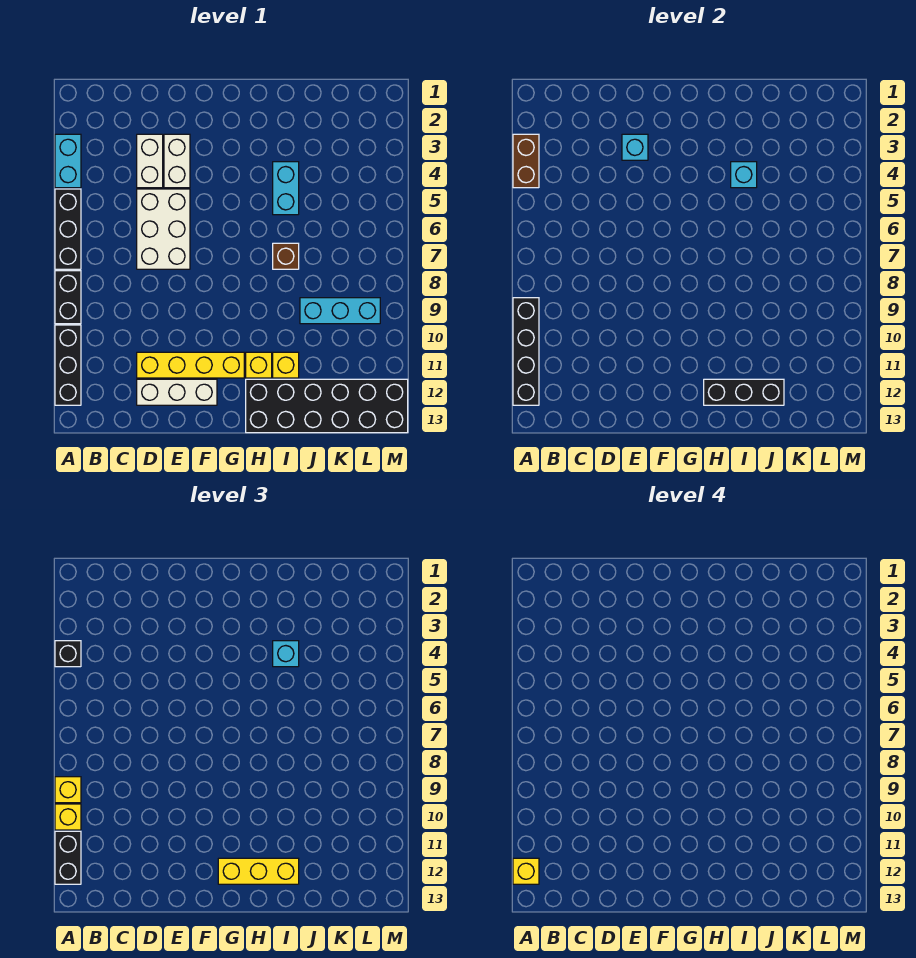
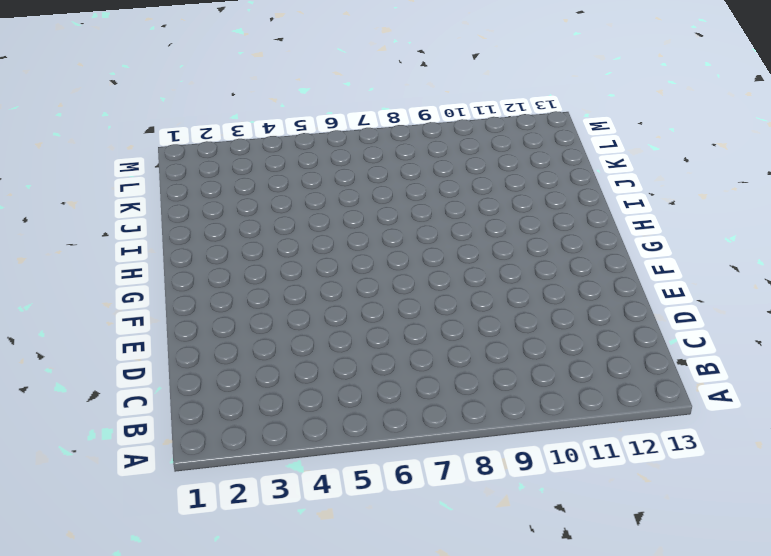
none -> cyan brick A3:A4 level 1
none -> black brick A5:A7 level 1
none -> black brick A8:A9 level 1

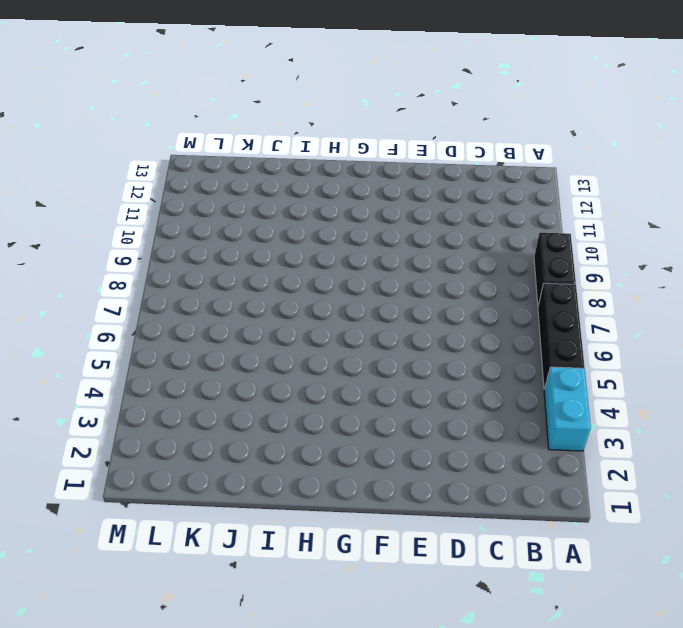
none -> black brick A10:A12 level 1
none -> white brick D3:D4 level 1
none -> white brick D5:E7 level 1

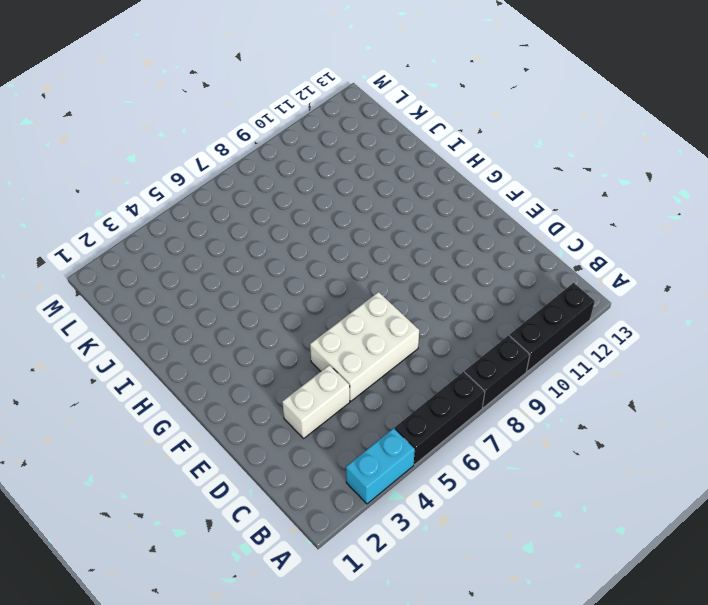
none -> yellow brick D11:G11 level 1
none -> white brick D12:F12 level 1
none -> white brick E3:E4 level 1

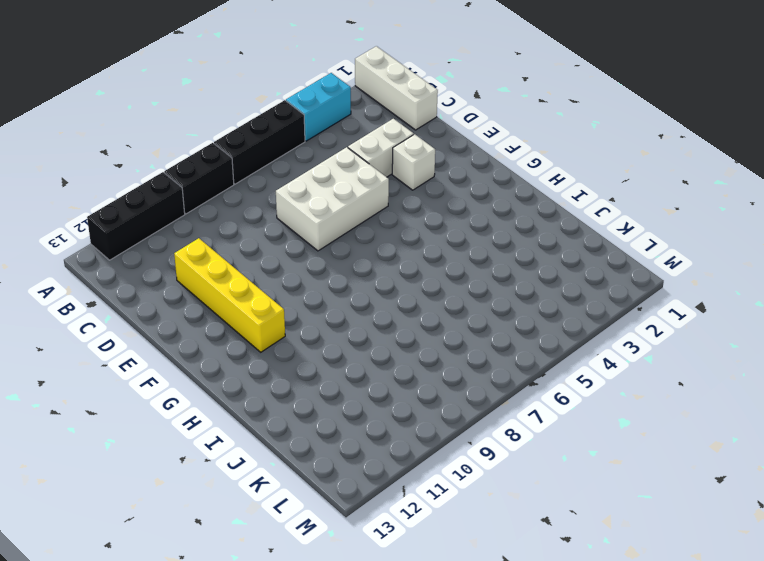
white brick A1:C1 level 1 -> white brick D12:F12 level 1
white brick E3 level 1 -> white brick E3:E4 level 1
none -> yellow brick H11 level 1
none -> black brick H12:M13 level 1
none -> cyan brick I4:I5 level 1

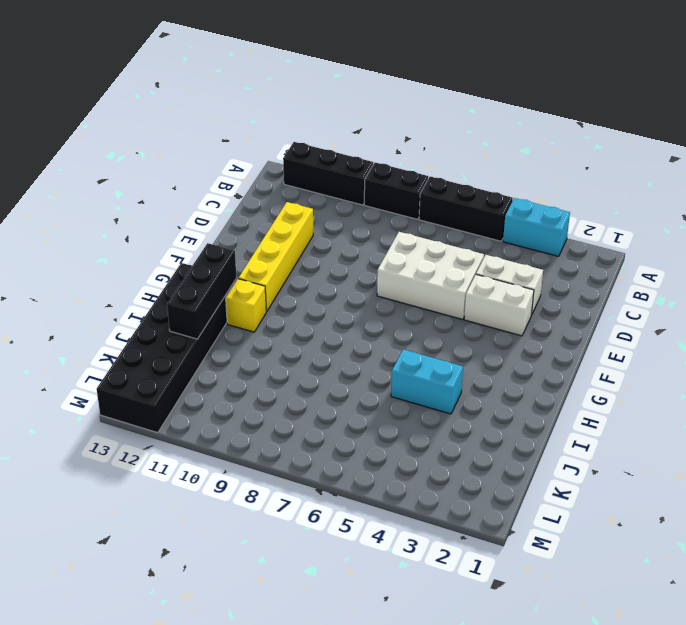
none -> white brick D12:F12 level 1
none -> brown brick I7 level 1
none -> yellow brick I11 level 1

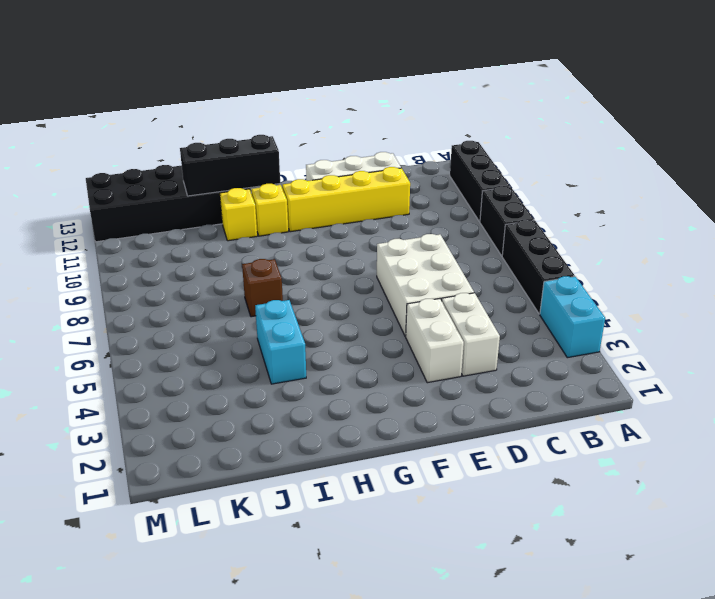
none -> cyan brick J9:L9 level 1
none -> brown brick A3:A4 level 2
none -> black brick A9:A12 level 2

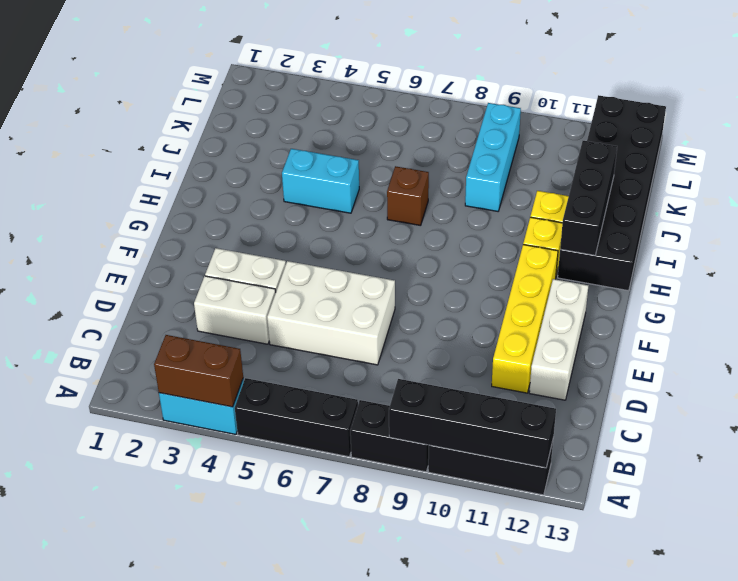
none -> cyan brick E3 level 2
none -> cyan brick I4 level 2
none -> black brick A4 level 3

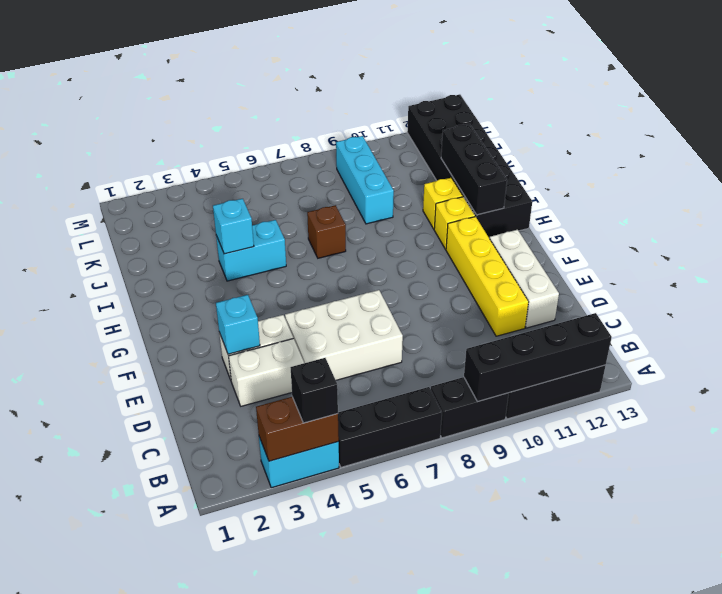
none -> yellow brick A9 level 3
none -> yellow brick A10 level 3
none -> black brick A11:A12 level 3

